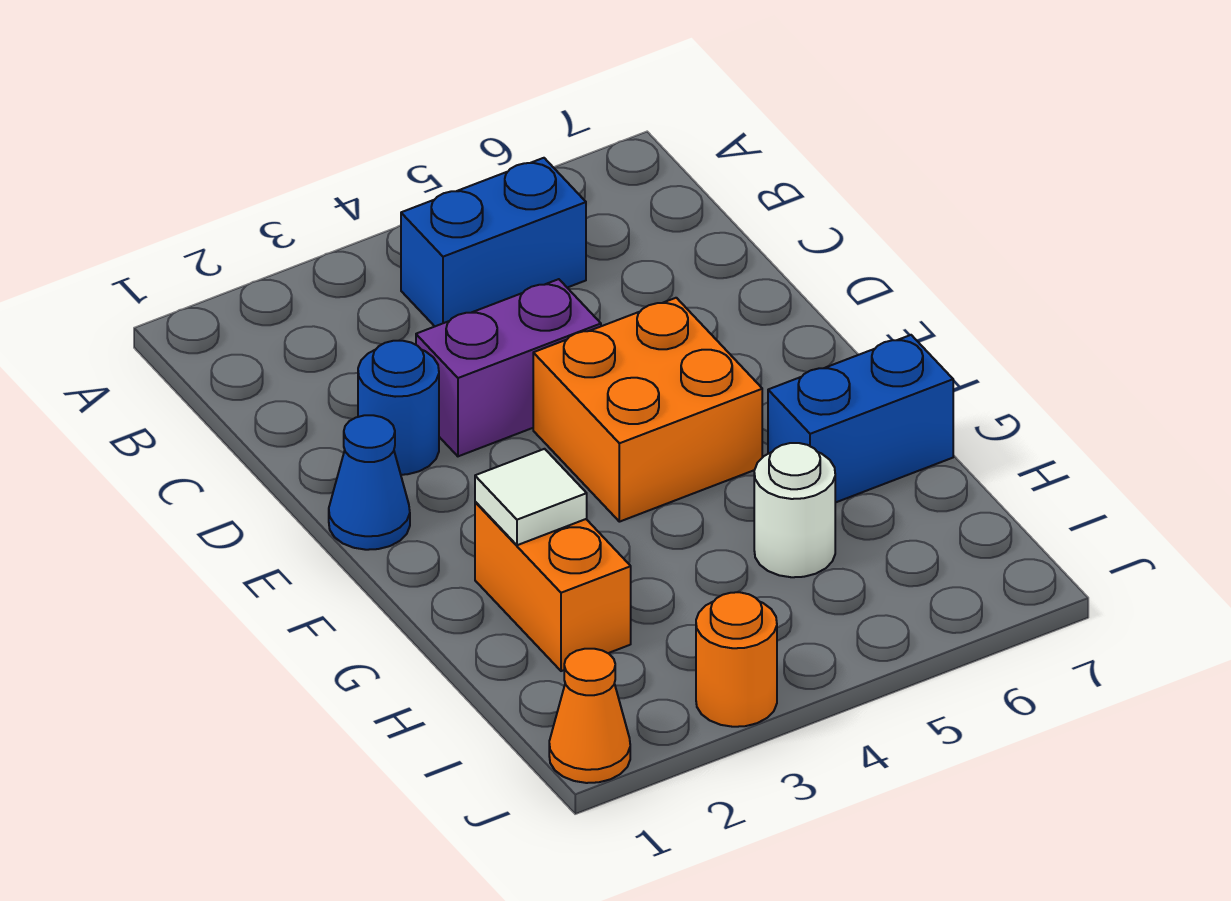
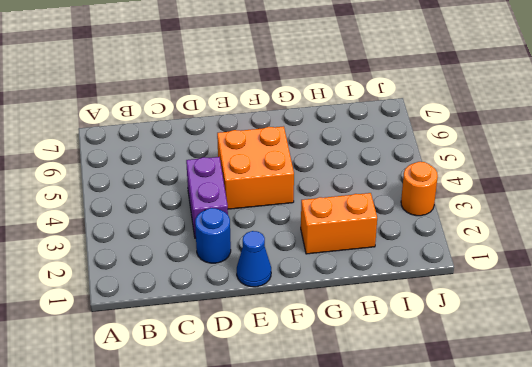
none -> blue brick B4:B5 level 1
none -> blue brick G6:G7 level 1

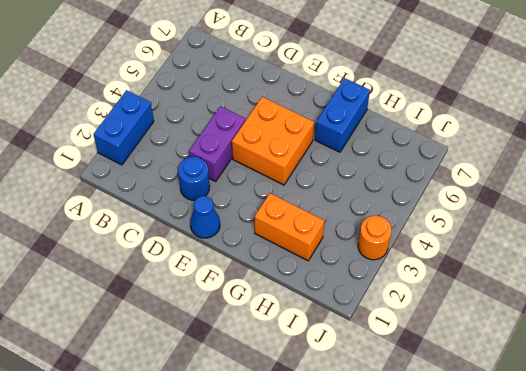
blue brick A2:A3 level 1 -> blue brick B4:B5 level 1
none -> white round brick H5 level 1
none -> orange cone J1 level 1

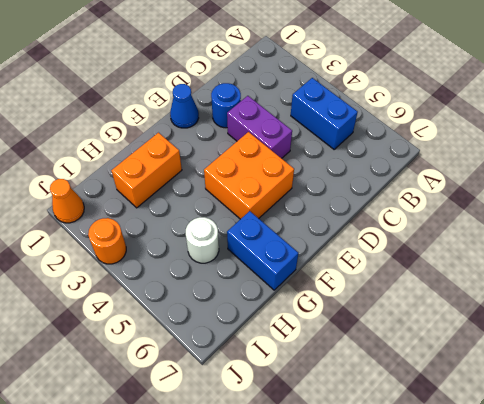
none -> white tile G2 level 2

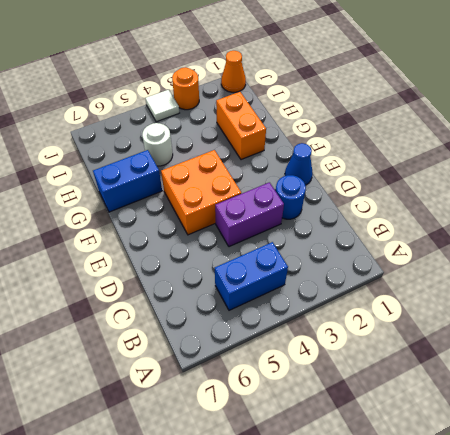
white tile J4 level 1 -> white tile G2 level 2

